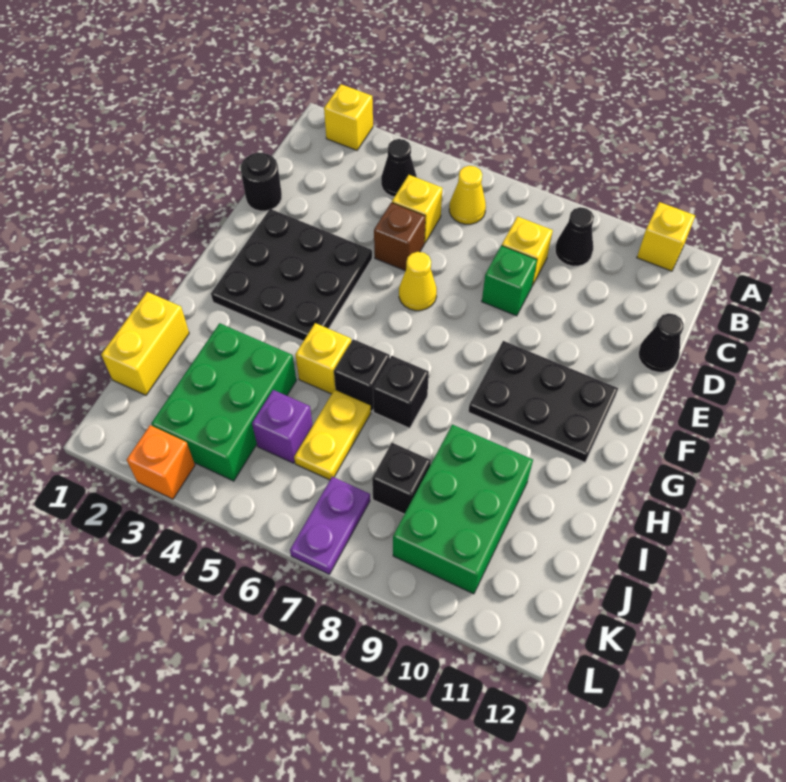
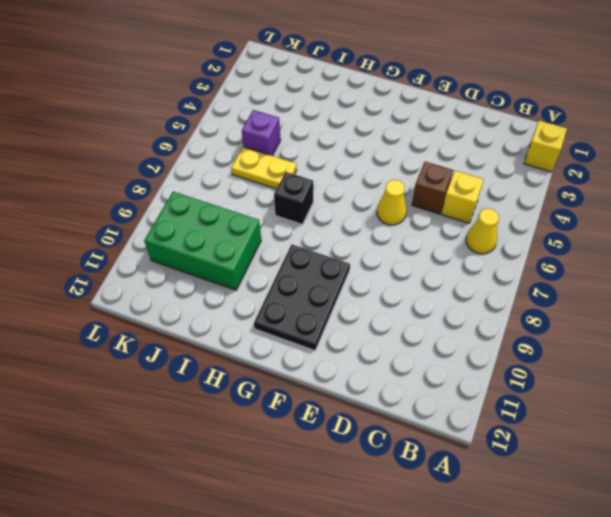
none -> yellow brick A11 level 1
none -> black cone B4 level 1
none -> black cone B9 level 1

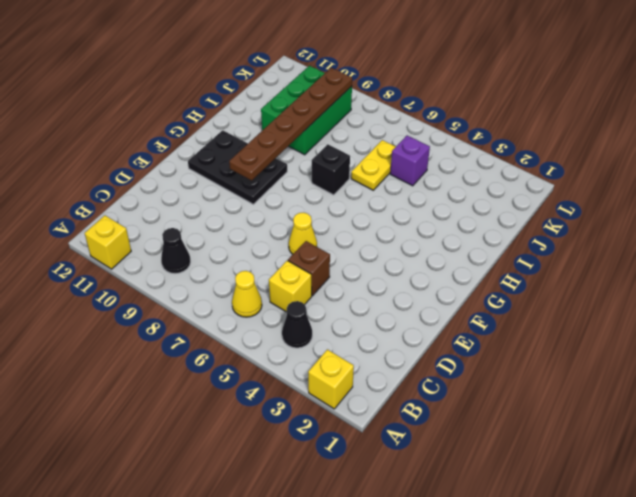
brown plate F9:K9 level 2 -> none
none -> yellow brick C8 level 1
none -> black round brick D1 level 1
none -> green brick D8 level 1

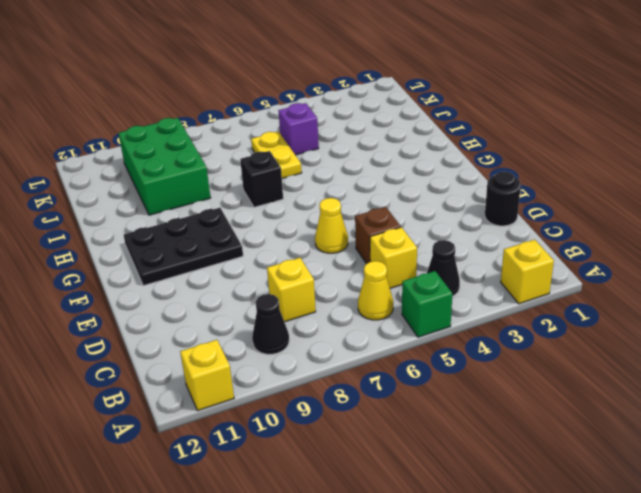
green brick A5 level 1 -> green brick D8 level 1
none -> black cone D12 level 1
none -> black plate E2:G4 level 1
none -> yellow brick H5 level 1

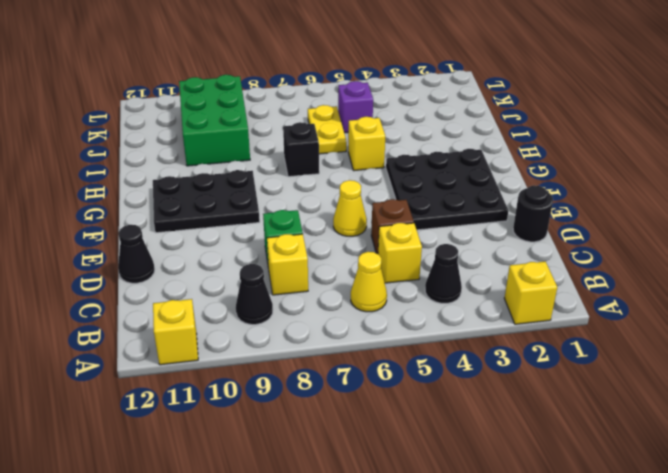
none -> black brick H6 level 1
none -> yellow brick I1:J1 level 1
none -> green brick I3:K4 level 1

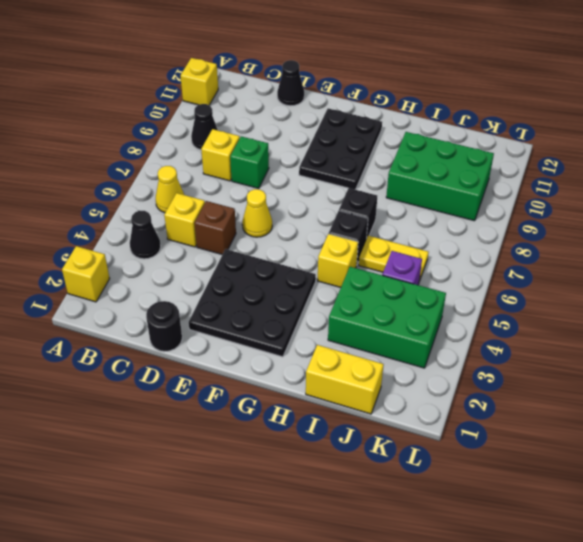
none -> black brick J8 level 1
none -> purple plate K7:L7 level 1
none -> orange brick L3 level 1

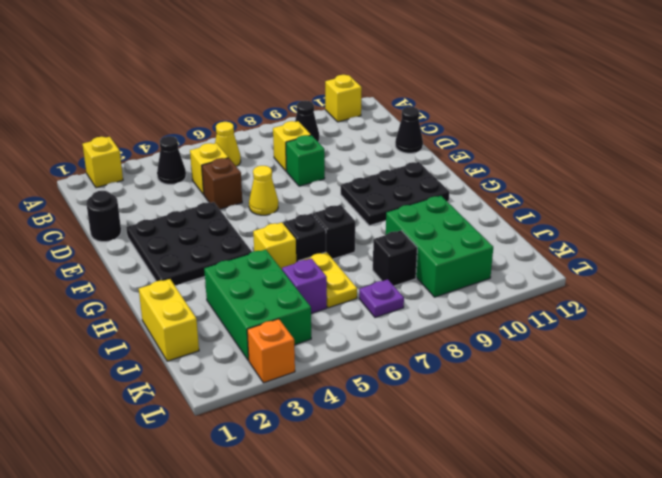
purple plate K7 level 1 -> purple plate K7:L7 level 1

